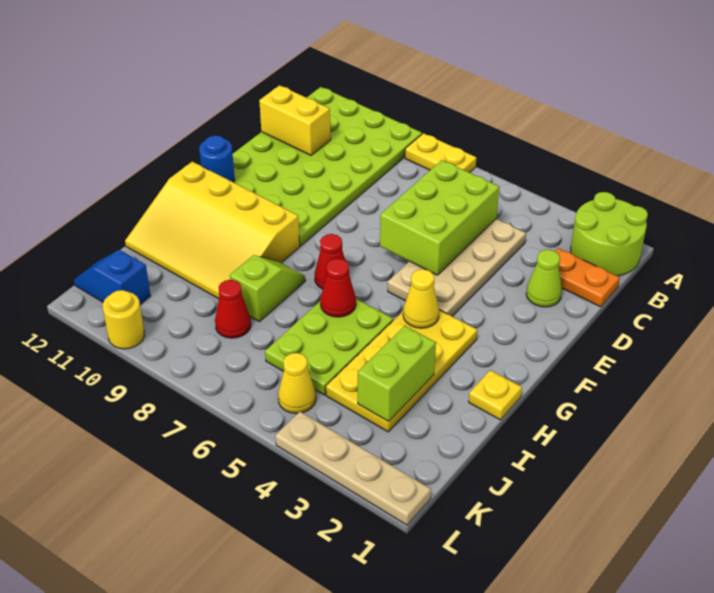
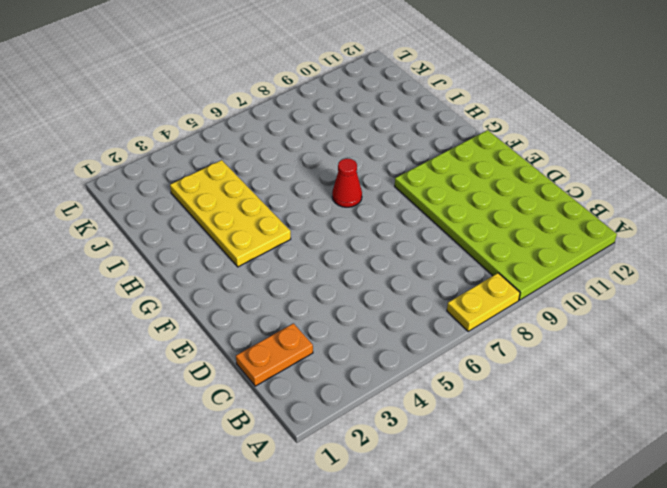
none -> lime round brick A1:B2 level 1
none -> tan plate C4:F5 level 1
none -> lime cone D2 level 1

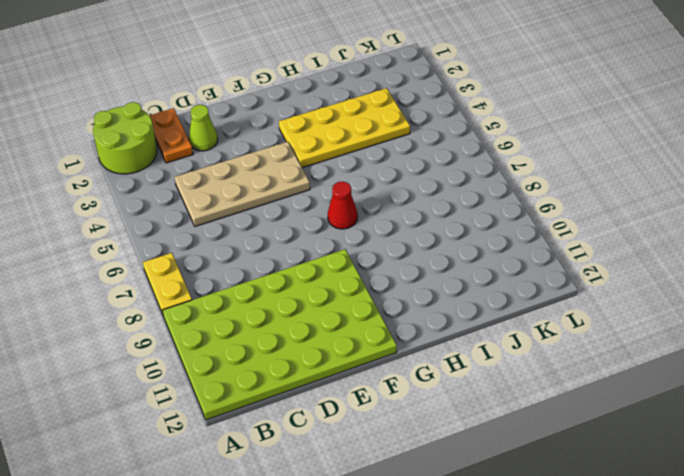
none -> yellow slope G9:I12 level 1 top G
none -> yellow plate H1 level 1
none -> lime plate H5:J6 level 1

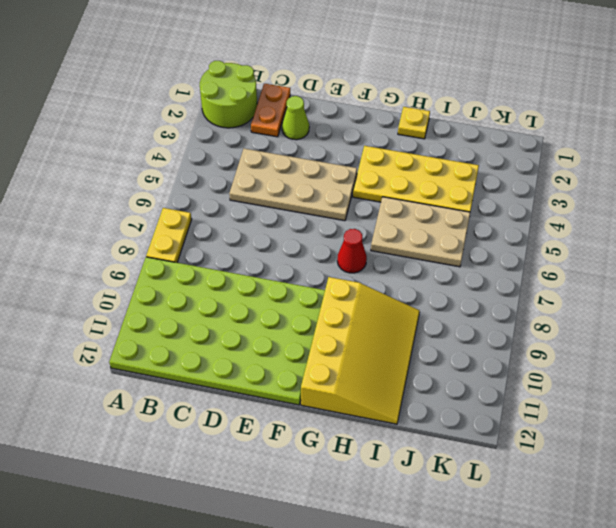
tan plate H5:J6 level 1 -> lime plate H5:J6 level 1
none -> lime slope H8:I8 level 1 top I
none -> red cone J8 level 1
none -> yellow cone K5 level 1

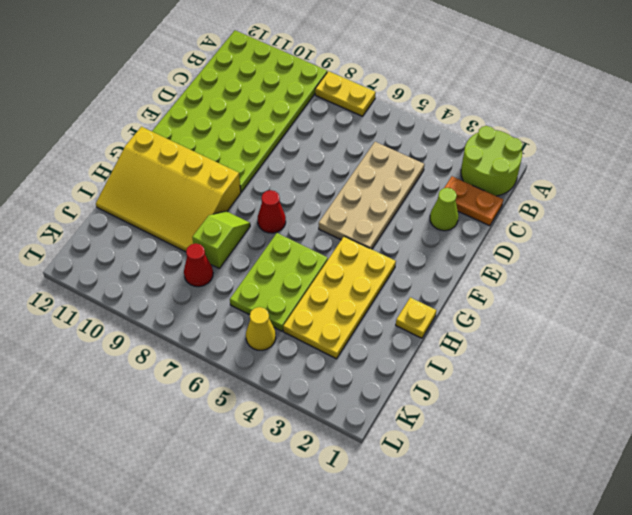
none -> blue slope K11:K12 level 1 top 11
none -> tan plate L1:L4 level 1
none -> yellow round brick L10 level 1

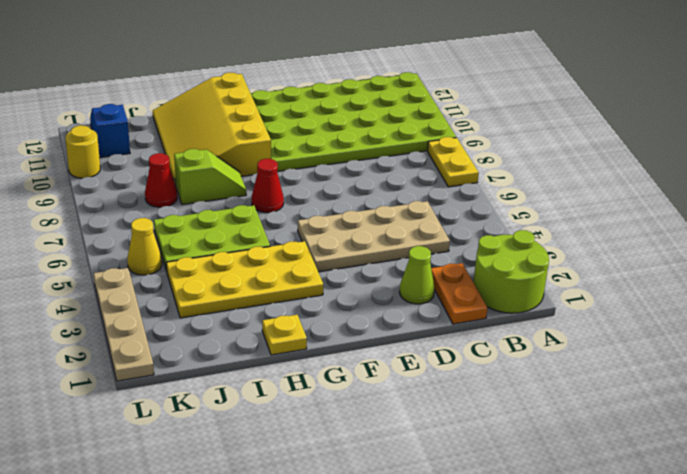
none -> lime brick C5:E6 level 2
none -> yellow brick C11:C12 level 2
none -> blue round brick F12 level 2

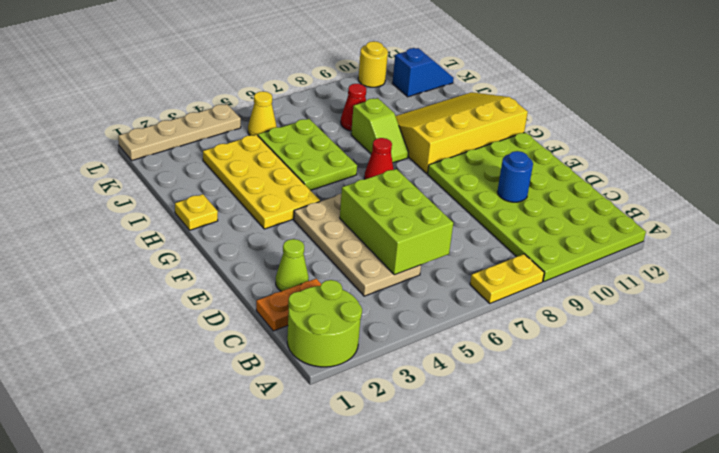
blue round brick D10 level 2 -> blue round brick F12 level 2
none -> yellow brick C11:C12 level 2
none -> yellow cone G4 level 2
none -> red cone H6 level 2

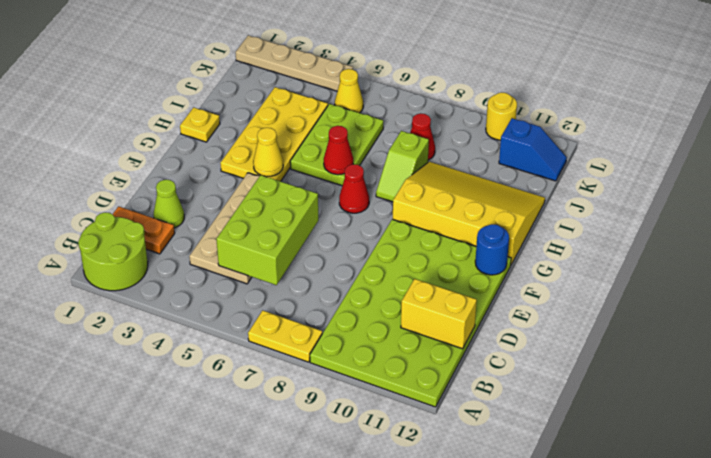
none -> lime brick I3:J3 level 2

